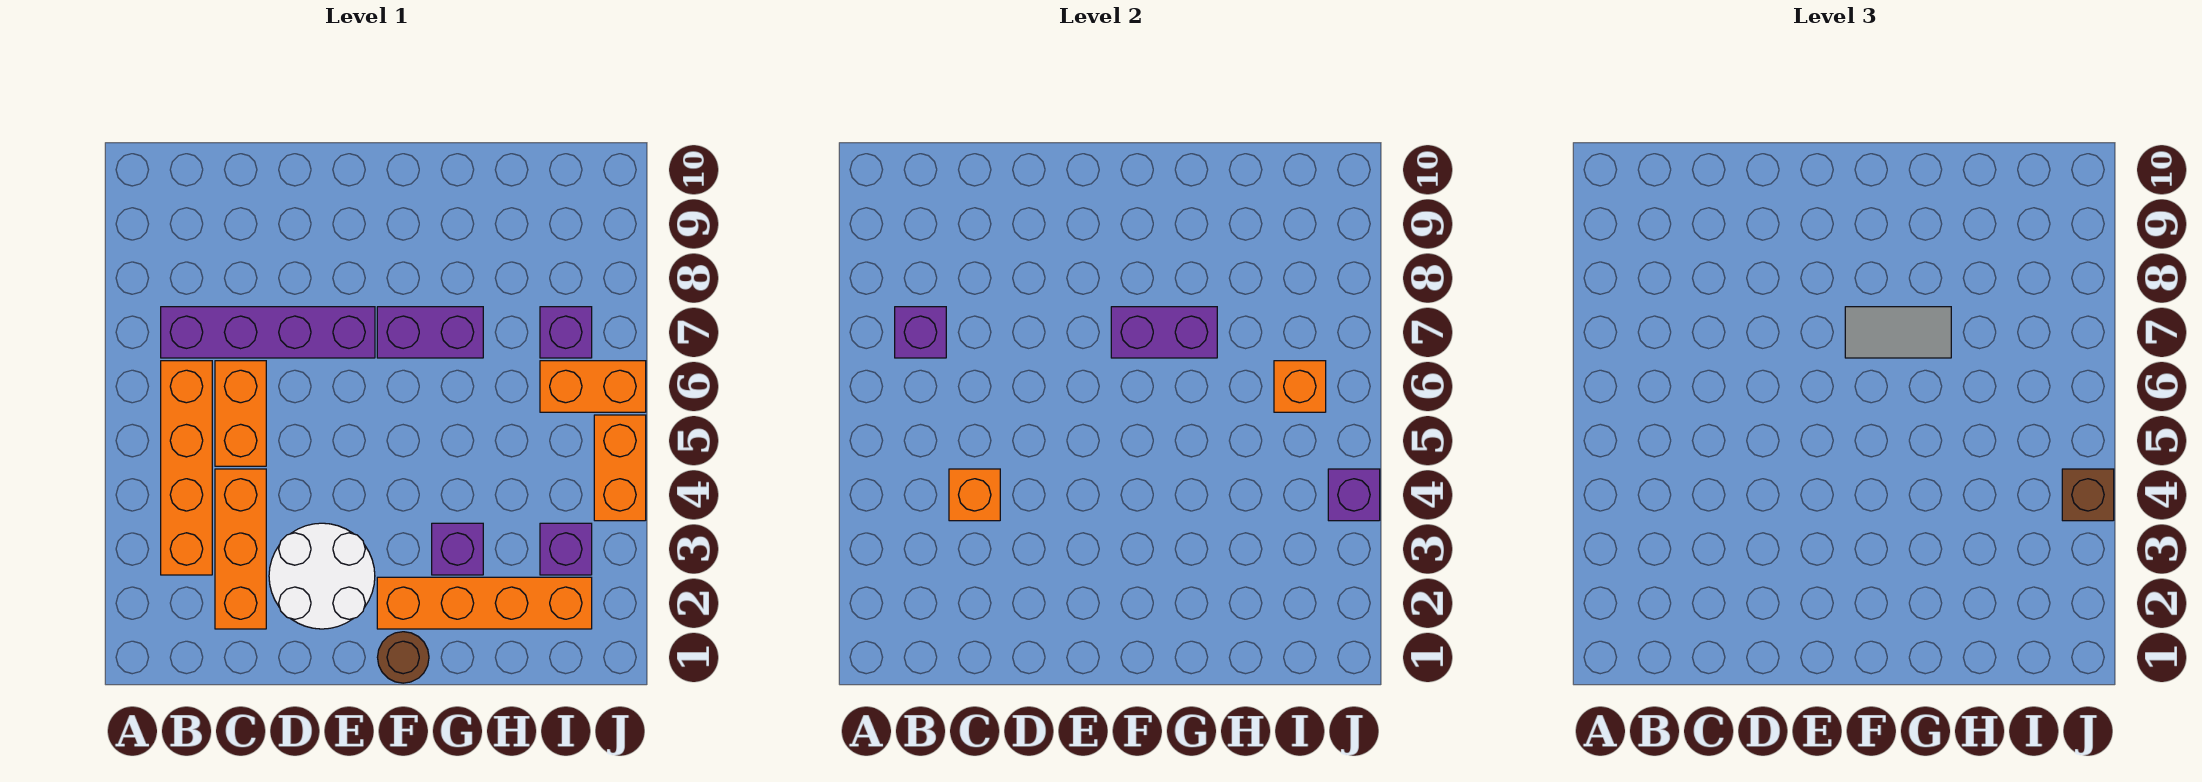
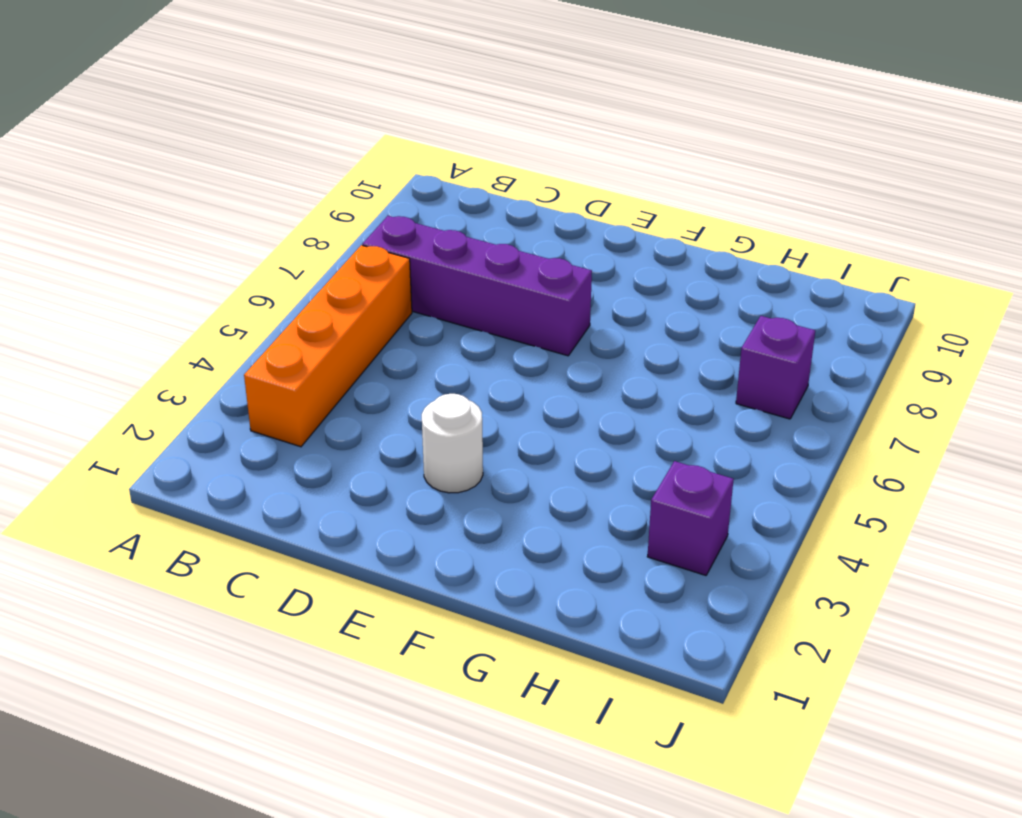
white round brick E3 level 1 -> white round brick D2:E3 level 1
none -> orange brick C2:C4 level 1
none -> orange brick C5:C6 level 1
none -> brown round brick F1 level 1

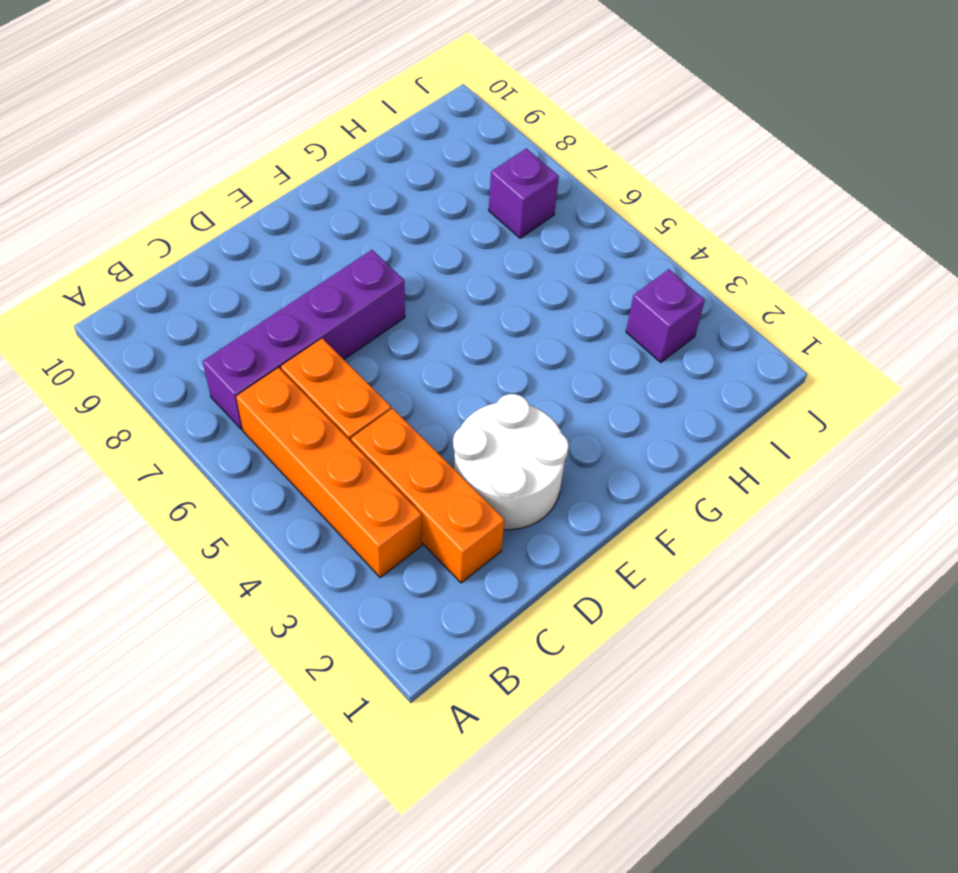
none -> brown round brick F1 level 1
none -> orange brick F2:I2 level 1
none -> purple brick F7:G7 level 1

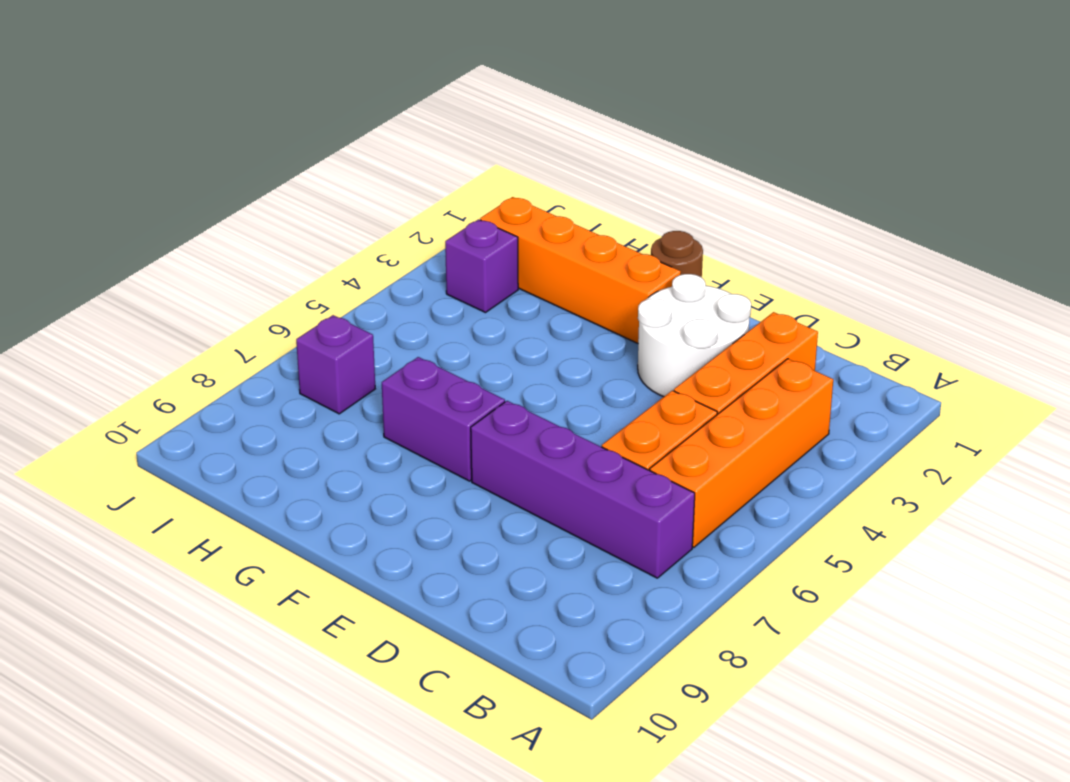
none -> purple brick G3 level 1
none -> orange brick I6:J6 level 1
none -> orange brick J4:J5 level 1

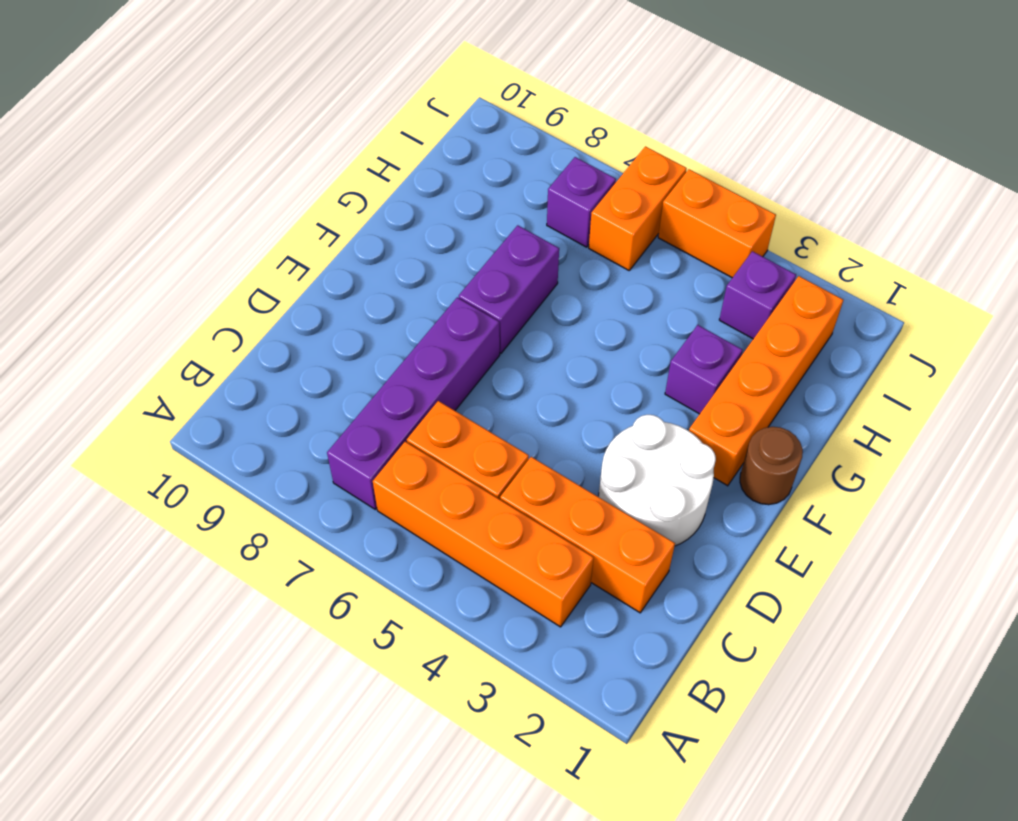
none -> purple brick B7 level 2
none -> orange brick C4 level 2
none -> purple brick F7:G7 level 2

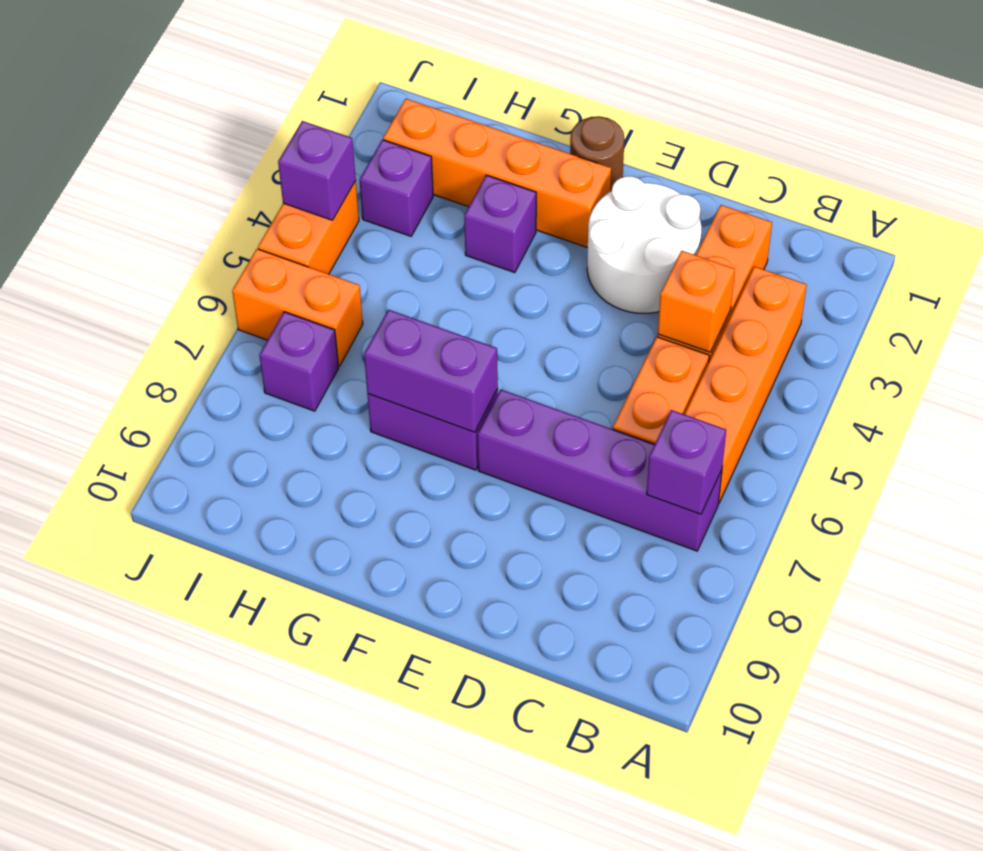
none -> orange brick I6 level 2
none -> grey tile F7:G7 level 3
none -> brown brick J4 level 3

